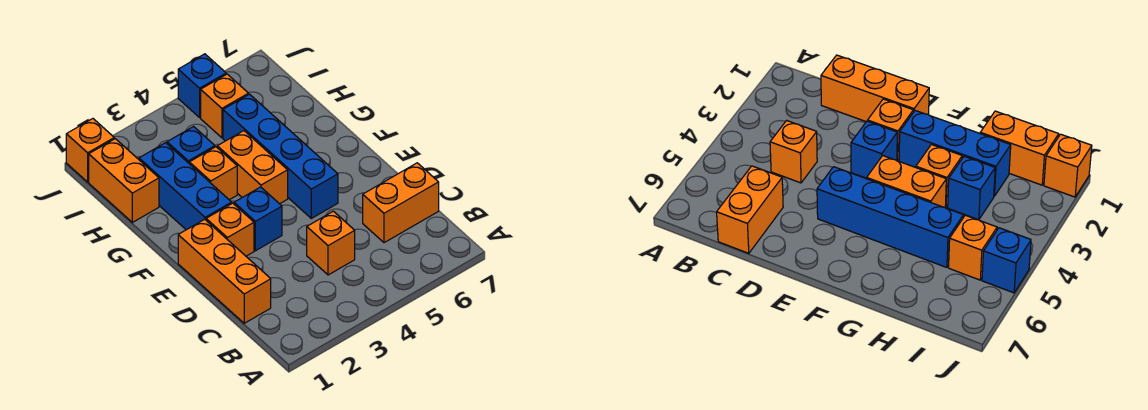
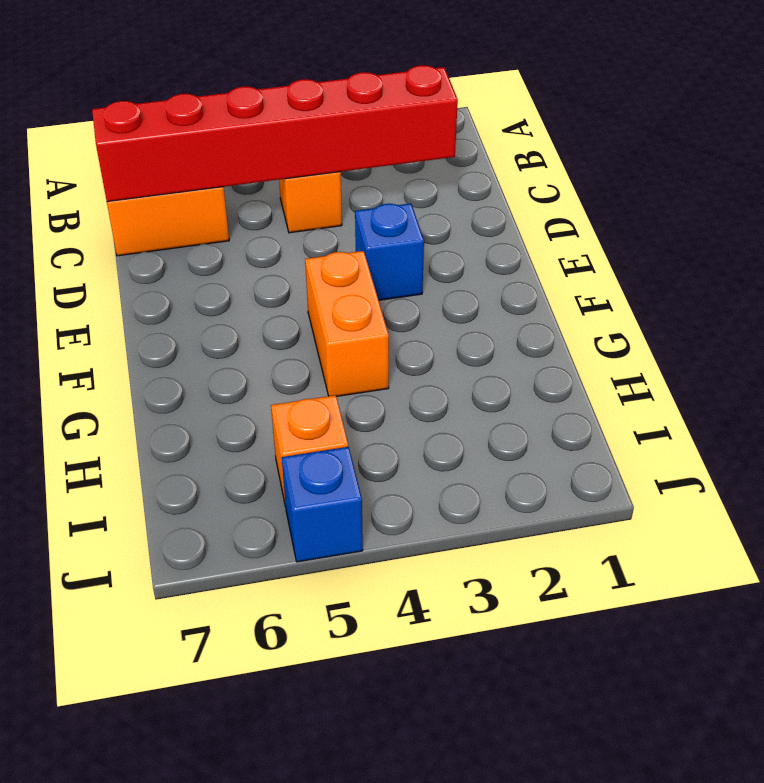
red brick C2:C7 level 2 -> none
none -> orange brick C1:E1 level 1
none -> orange brick E2 level 1
none -> blue brick E5:H5 level 1

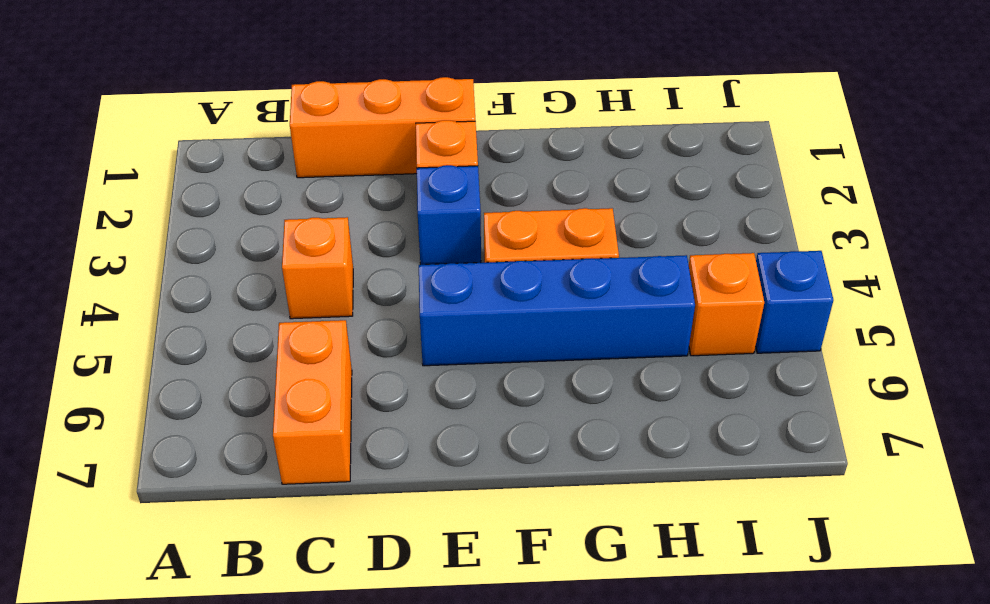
none -> blue brick F2:H2 level 1
none -> orange brick G3 level 1
none -> orange brick H1:I1 level 1

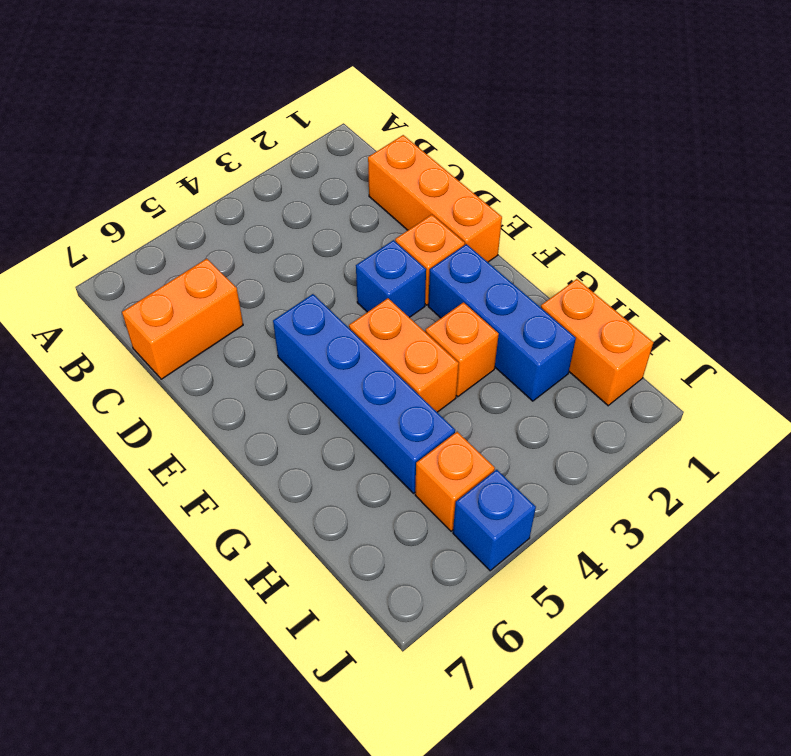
none -> orange brick C4 level 1
none -> blue brick H3 level 1
none -> orange brick J1 level 1

